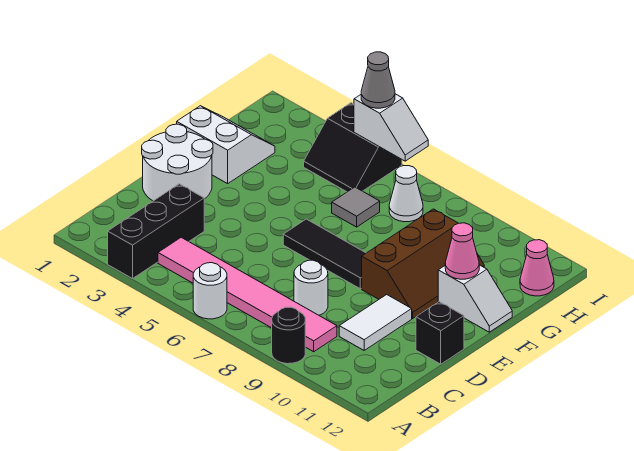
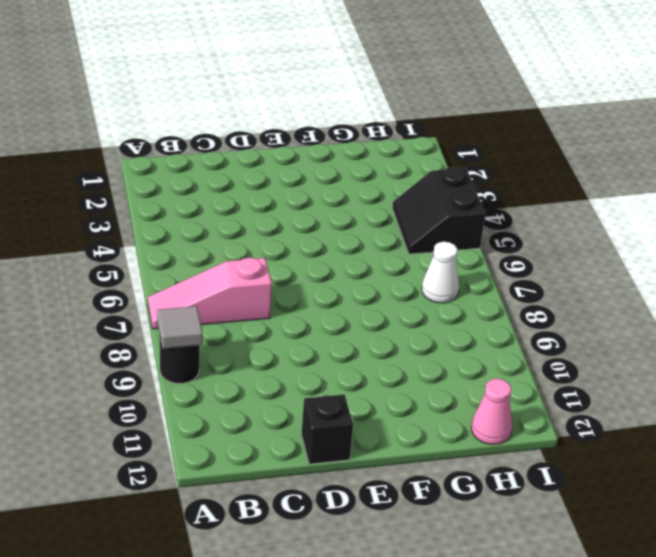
pink slope A7:C7 level 1 top C -> pink tile B4:B9 level 1
grey tile A9 level 2 -> grey tile G6 level 1
none -> black brick A3:C3 level 1
none -> white round brick A6 level 1
none -> white round brick C8 level 1

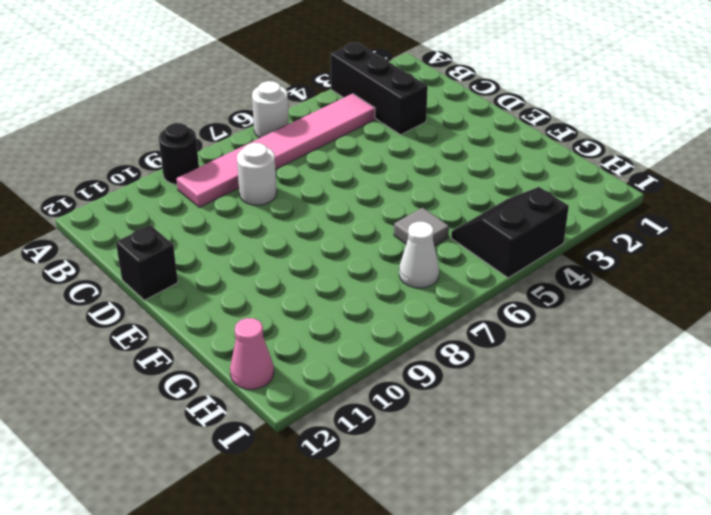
none -> white tile C10:D10 level 1
none -> white round brick D1:E2 level 1
none -> black tile E6:E8 level 1

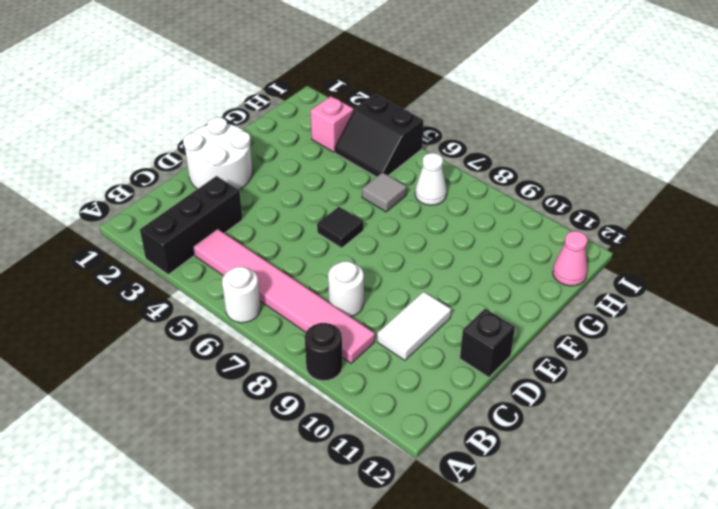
black tile E6 level 1 -> black tile E6:E8 level 1
pink brick H3 level 1 -> none
none -> brown slope E9:G10 level 1 top 9
none -> white slope F1:G2 level 1 top F
none -> white slope F11:F12 level 1 top 11

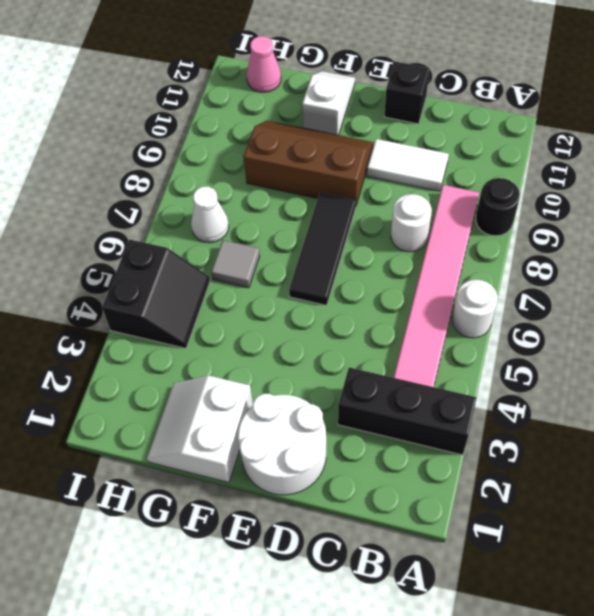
none -> pink cone F11 level 2
none -> white slope I5:I6 level 2 top 5
none -> grey cone I5 level 3

